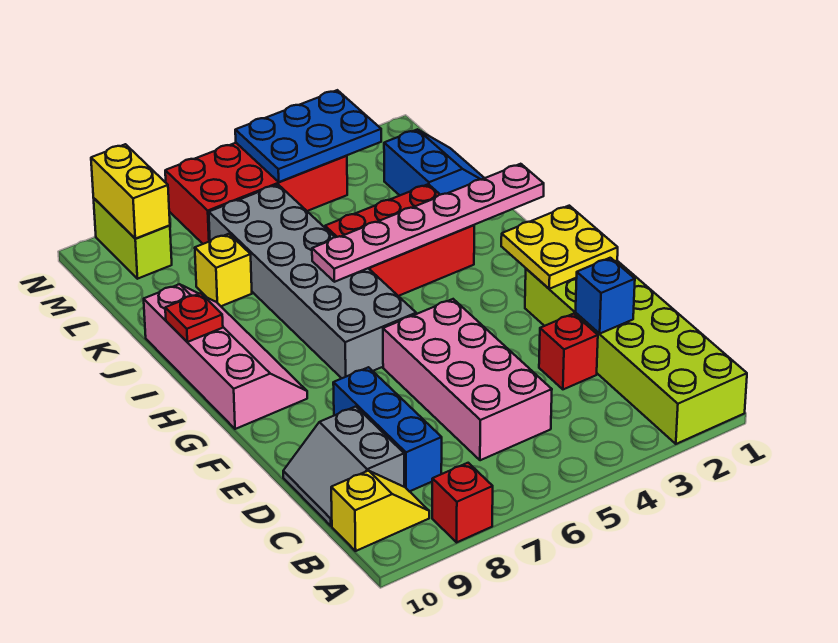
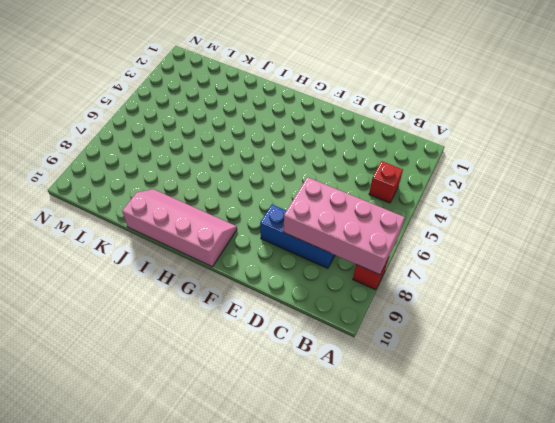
pink brick A7:D8 level 2 -> pink brick C5:F6 level 1
red brick B4 level 1 -> red brick D3 level 1
none -> lime brick A1:F2 level 1
none -> yellow slope B9:B10 level 1 top 10
none -> grey slope C9:D10 level 1 top 9

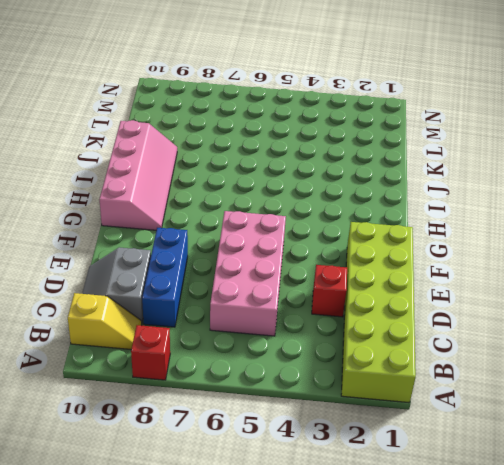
none -> grey brick G6:L7 level 1
none -> red brick I3:J5 level 1
none -> blue slope K1:L2 level 1 top 2

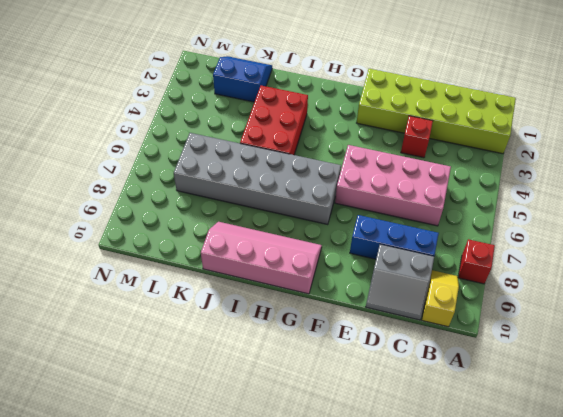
none -> yellow brick K8 level 1
none -> red brick M4:N7 level 1
none -> lime brick M9:N9 level 1

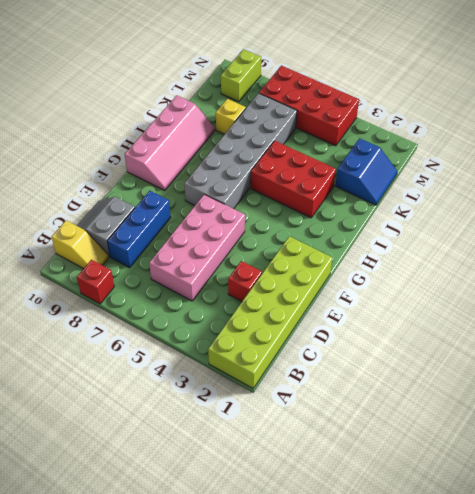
none -> blue brick D2 level 2
none -> yellow plate F1:G2 level 2
none -> pink plate I1:I6 level 2

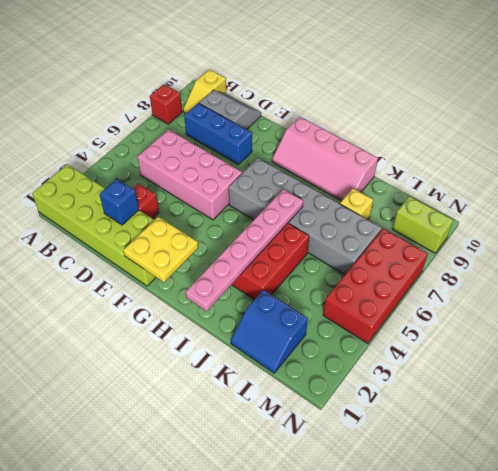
none -> red plate I10 level 2
none -> blue plate M3:N5 level 2
none -> yellow brick M9:N9 level 2

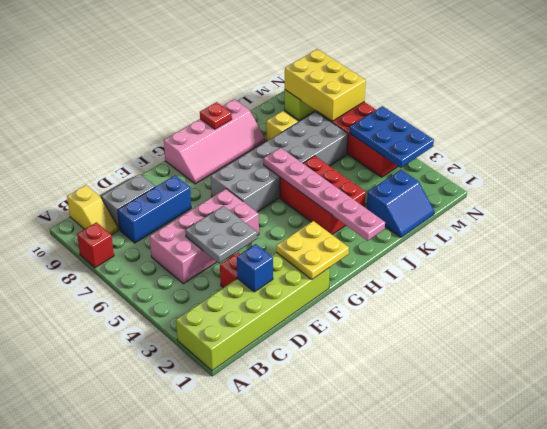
grey plate D4:E5 level 2 -> none
yellow brick M7:N9 level 2 -> yellow brick M9:N9 level 2

